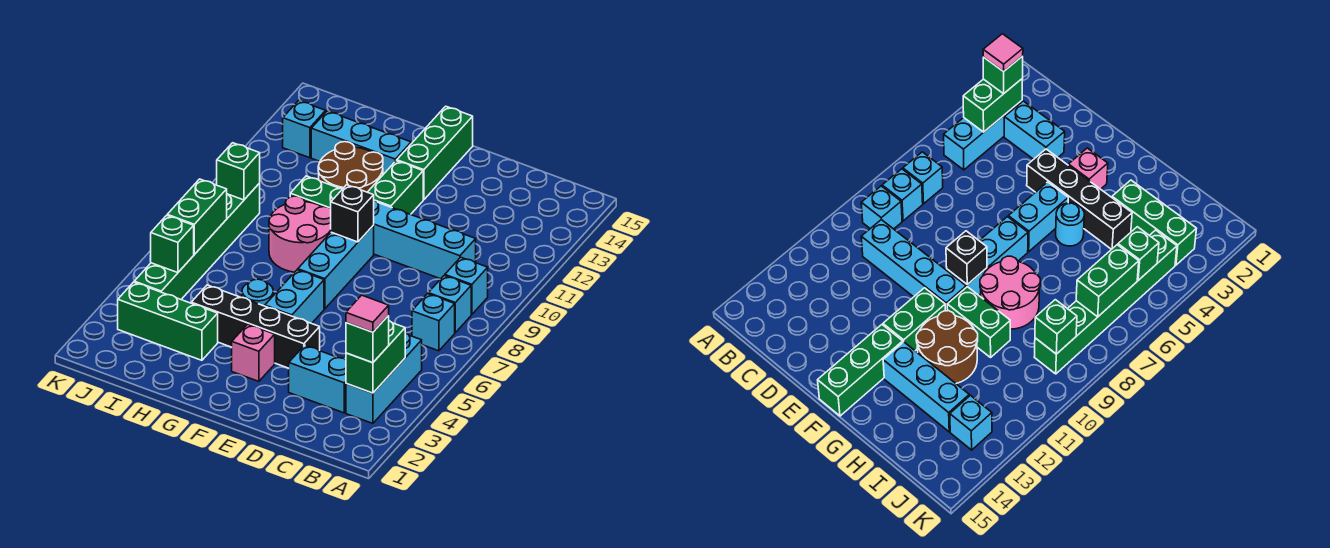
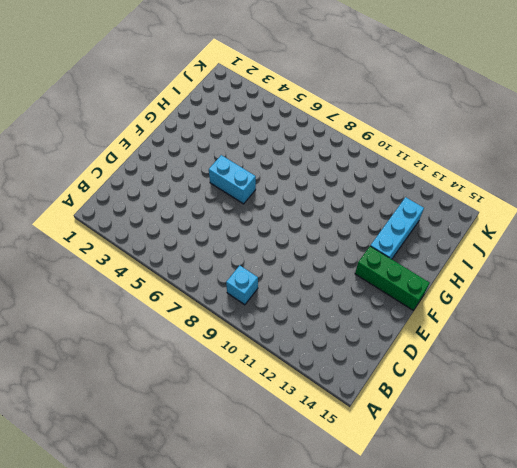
none -> cyan brick B3:B5 level 1
none -> cyan brick B7 level 1
none -> cyan brick B8 level 1

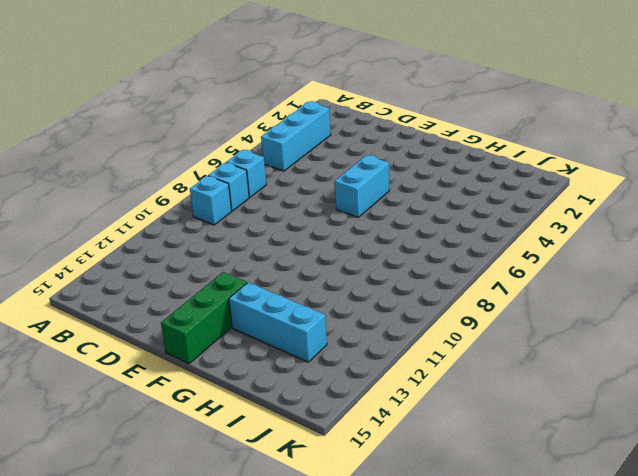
none -> cyan brick C3:D3 level 1
none -> cyan brick C10:F10 level 1
none -> black brick E4:H4 level 1

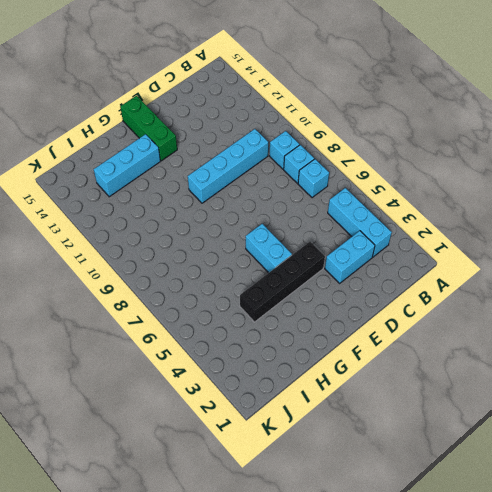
none -> pink brick F3 level 1
none -> cyan brick F7:F9 level 1
none -> green brick F11:F12 level 1

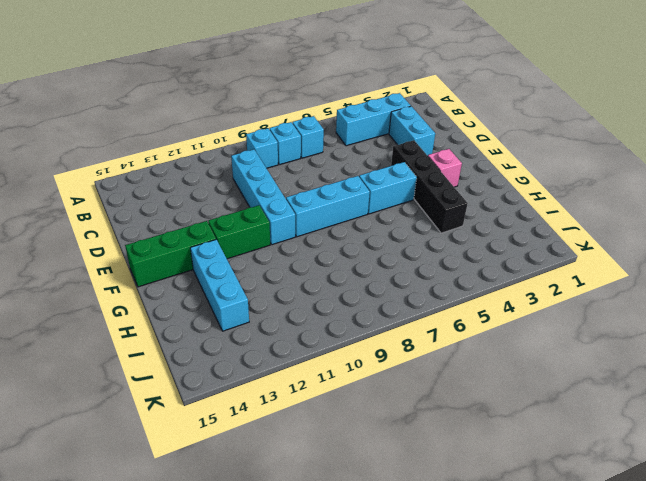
none -> cyan round brick G5 level 1
none -> pink round brick G8:H9 level 1
none -> green brick G10:H10 level 1

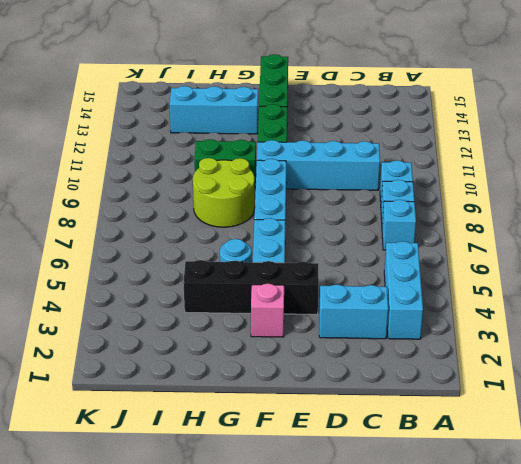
lime round brick G8:H9 level 1 -> pink round brick G8:H9 level 1
none -> brown round brick G11:H12 level 1
none -> green brick H3:J3 level 1
none -> green brick J4:J9 level 1

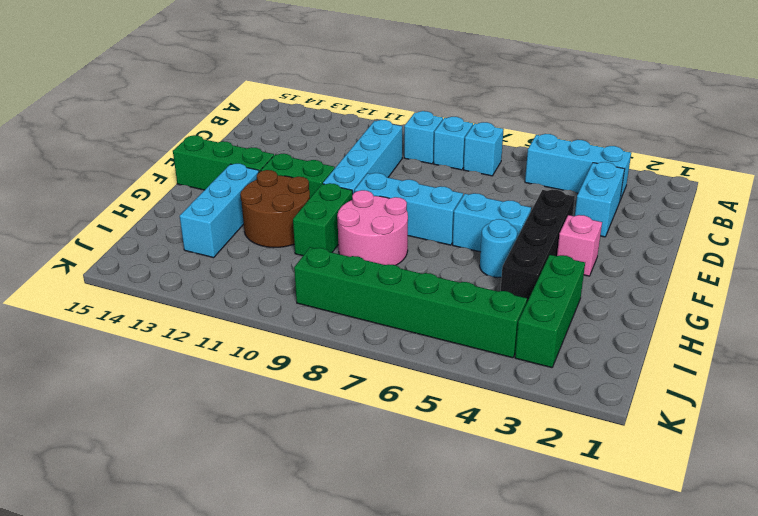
none -> cyan brick J13 level 1
none -> green brick B3:B4 level 2
none -> black brick F9 level 2

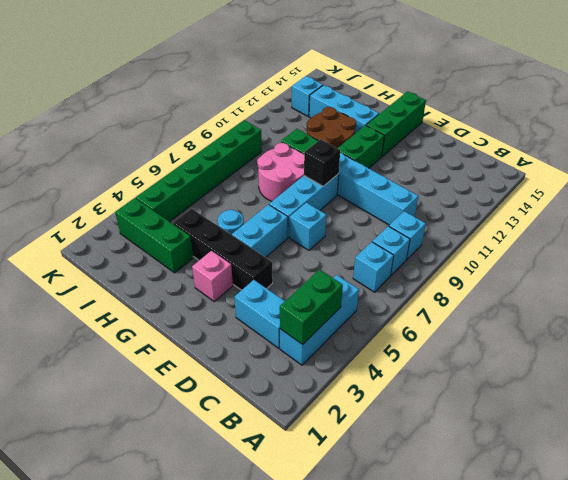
cyan brick E7 level 1 -> none
none -> green brick J5 level 2
none -> green brick J6:J7 level 2
none -> green brick J9 level 2

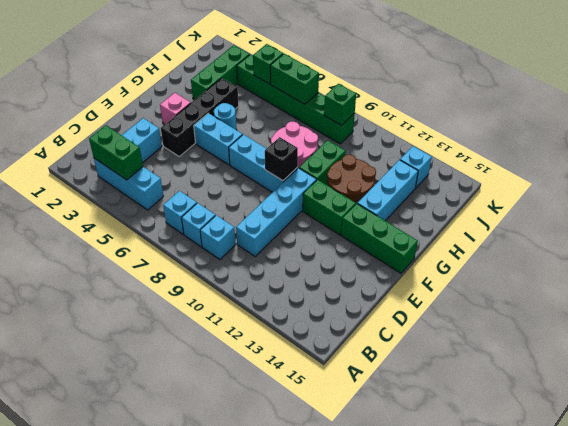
none -> green brick B3 level 3
none -> pink tile B3 level 4

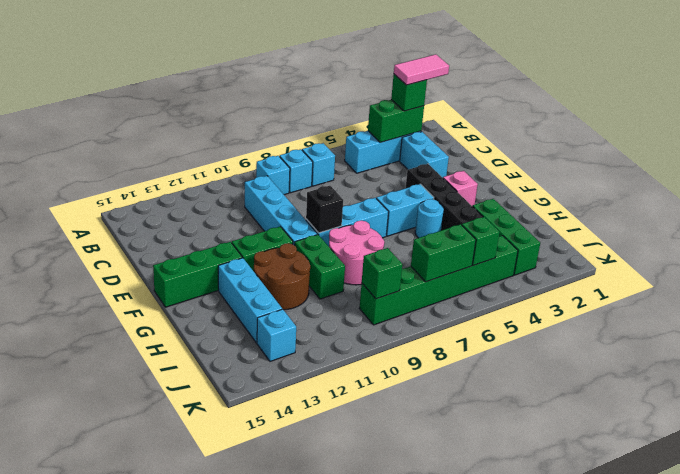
pink tile B2:B3 level 4 -> pink tile B3 level 4

